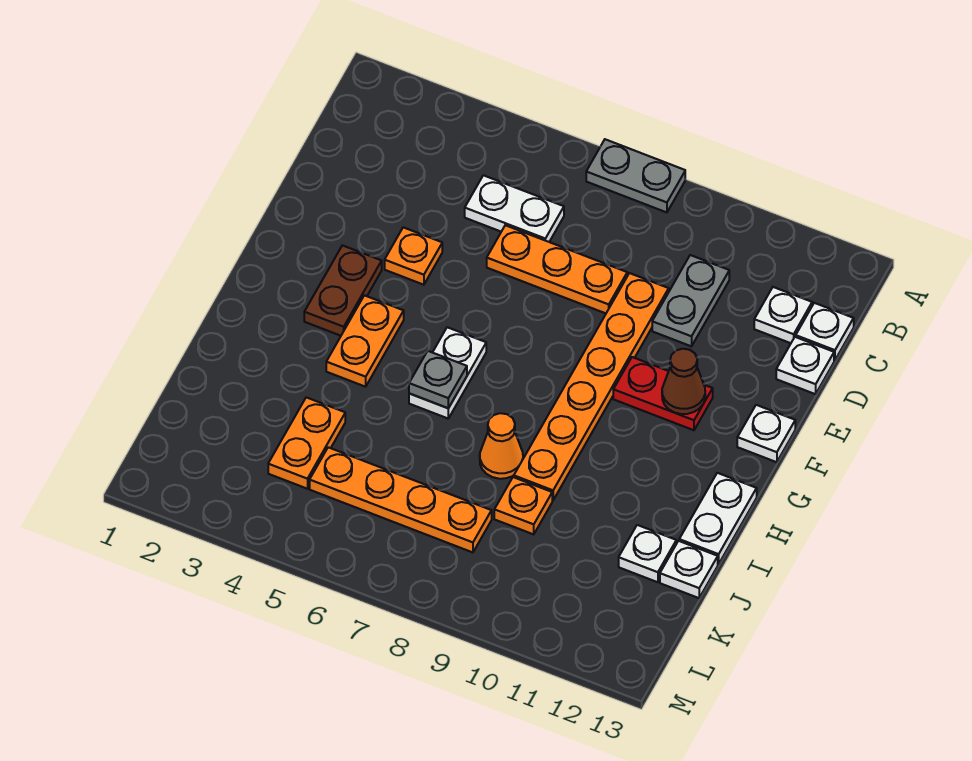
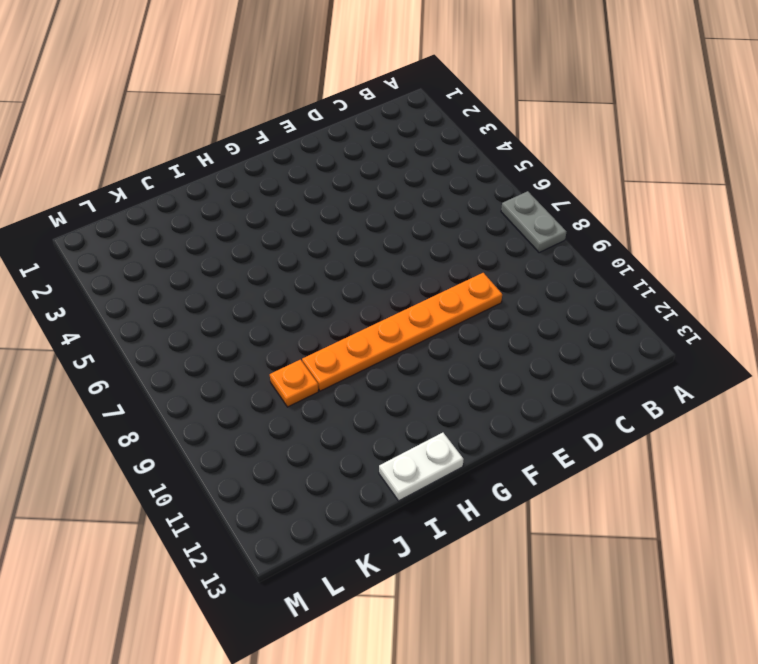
none -> white plate C5:C6 level 1
none -> grey plate C10:D10 level 1
none -> white plate C12 level 1

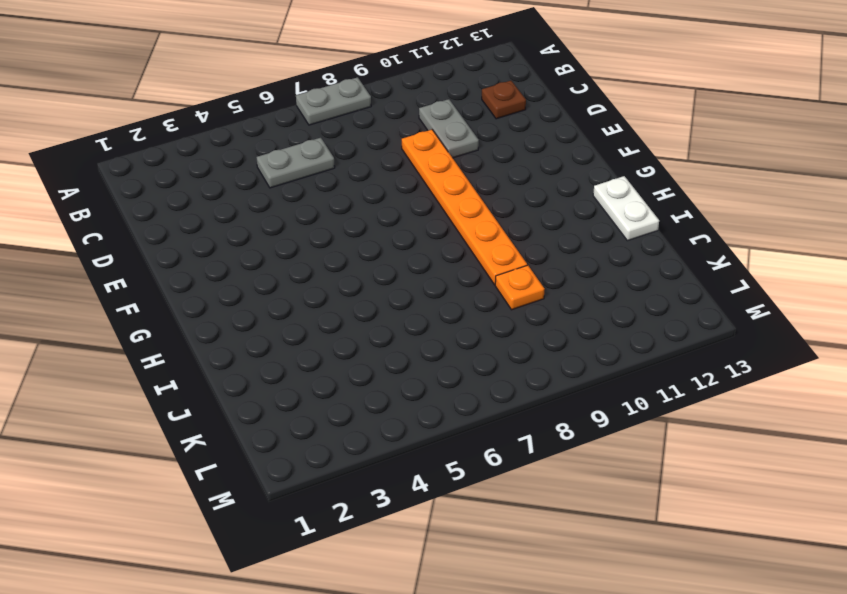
grey plate C5:C6 level 1 -> white plate C5:C6 level 1
brown plate C12 level 1 -> white plate C12 level 1
none -> white plate C13 level 1
none -> orange plate D6:D8 level 1
none -> white plate D13 level 1

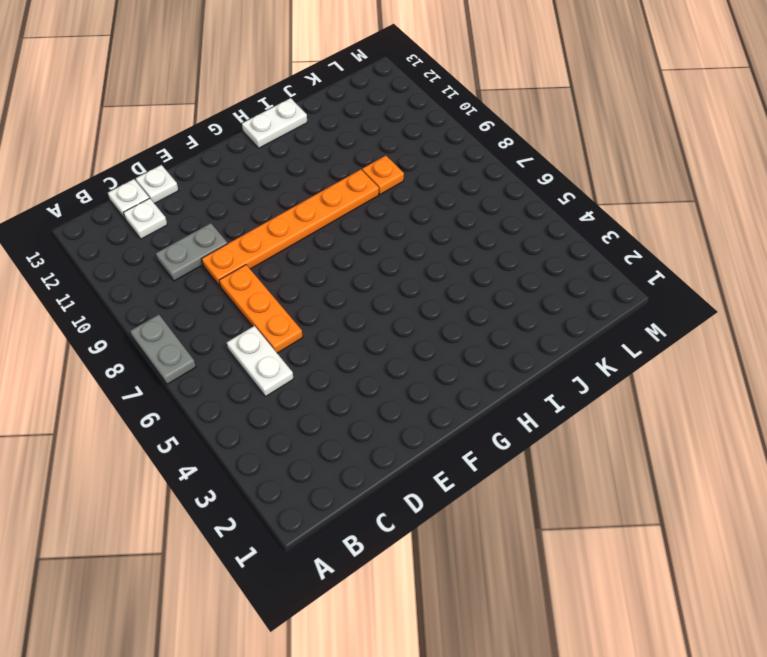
none -> orange plate E4 level 1
none -> brown plate F3:G3 level 1
none -> red plate F10:F11 level 1

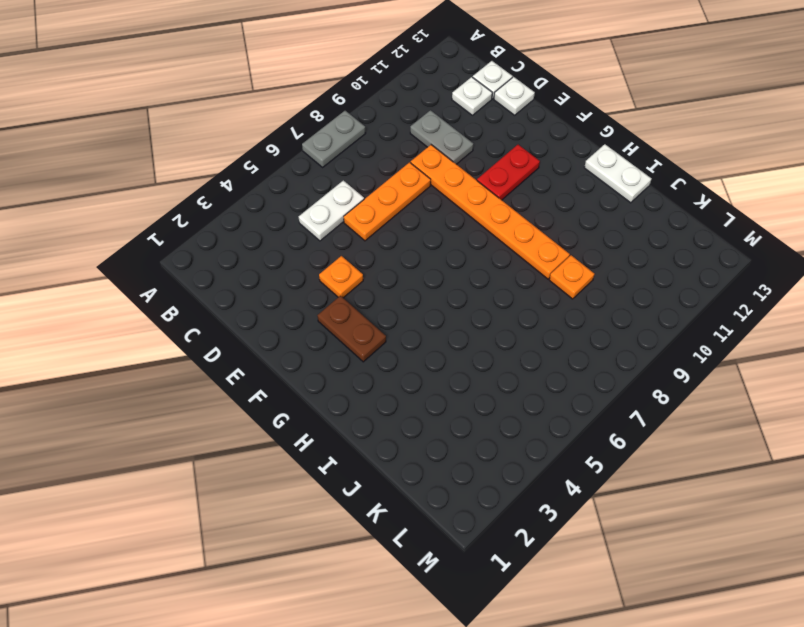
none -> white plate F13 level 1
none -> orange plate G4:H4 level 1
none -> white plate G6:H6 level 1

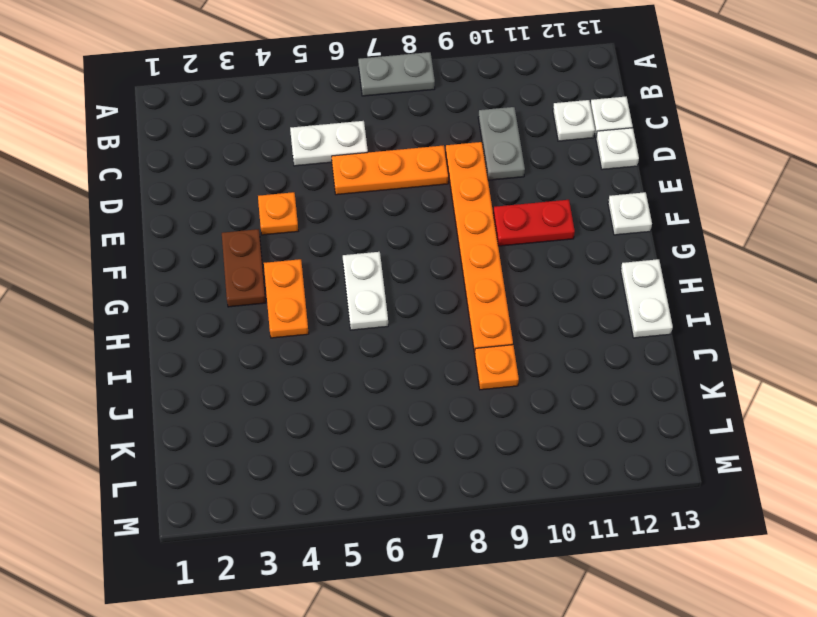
none -> orange cone I8 level 1
none -> orange plate J4:K4 level 1
none -> white plate J12 level 1

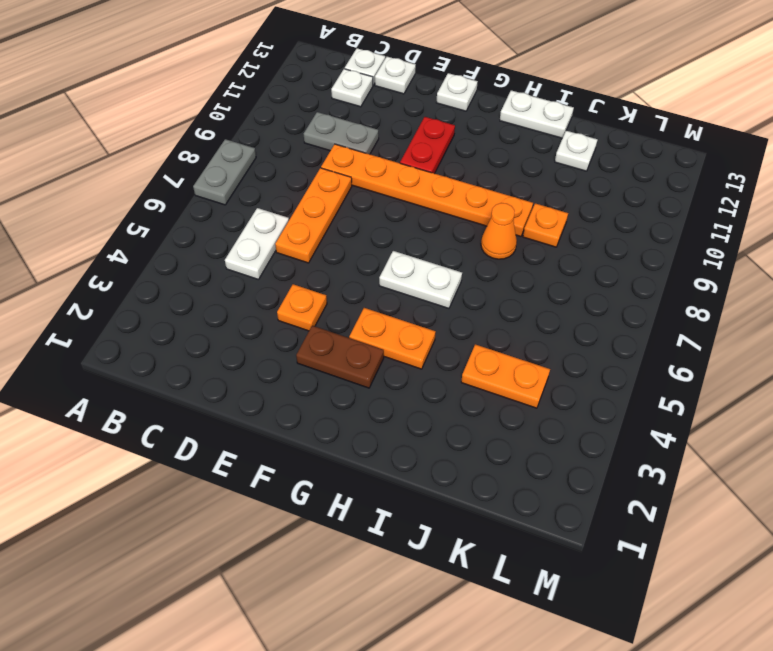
none -> white plate J13 level 1
none -> orange plate K5:K8 level 1
none -> brown cone F11 level 2

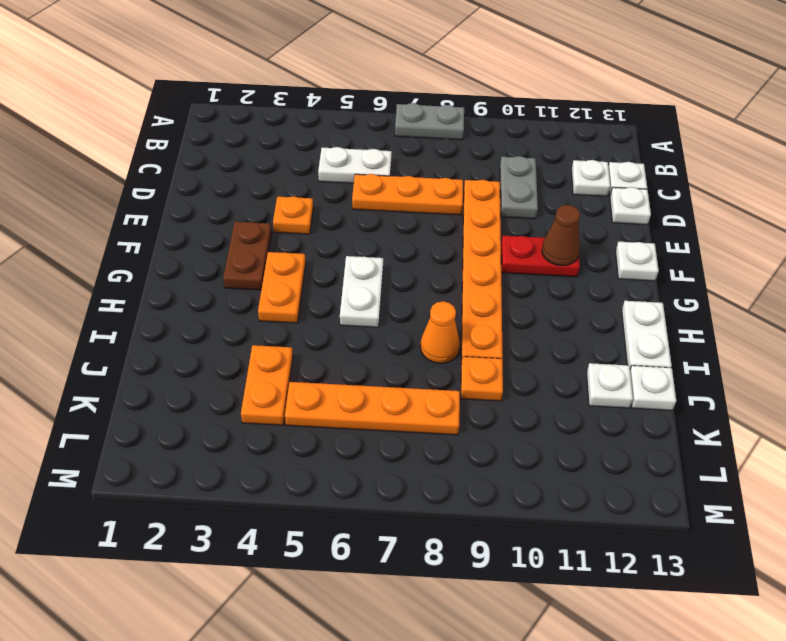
none -> grey plate H6 level 2

